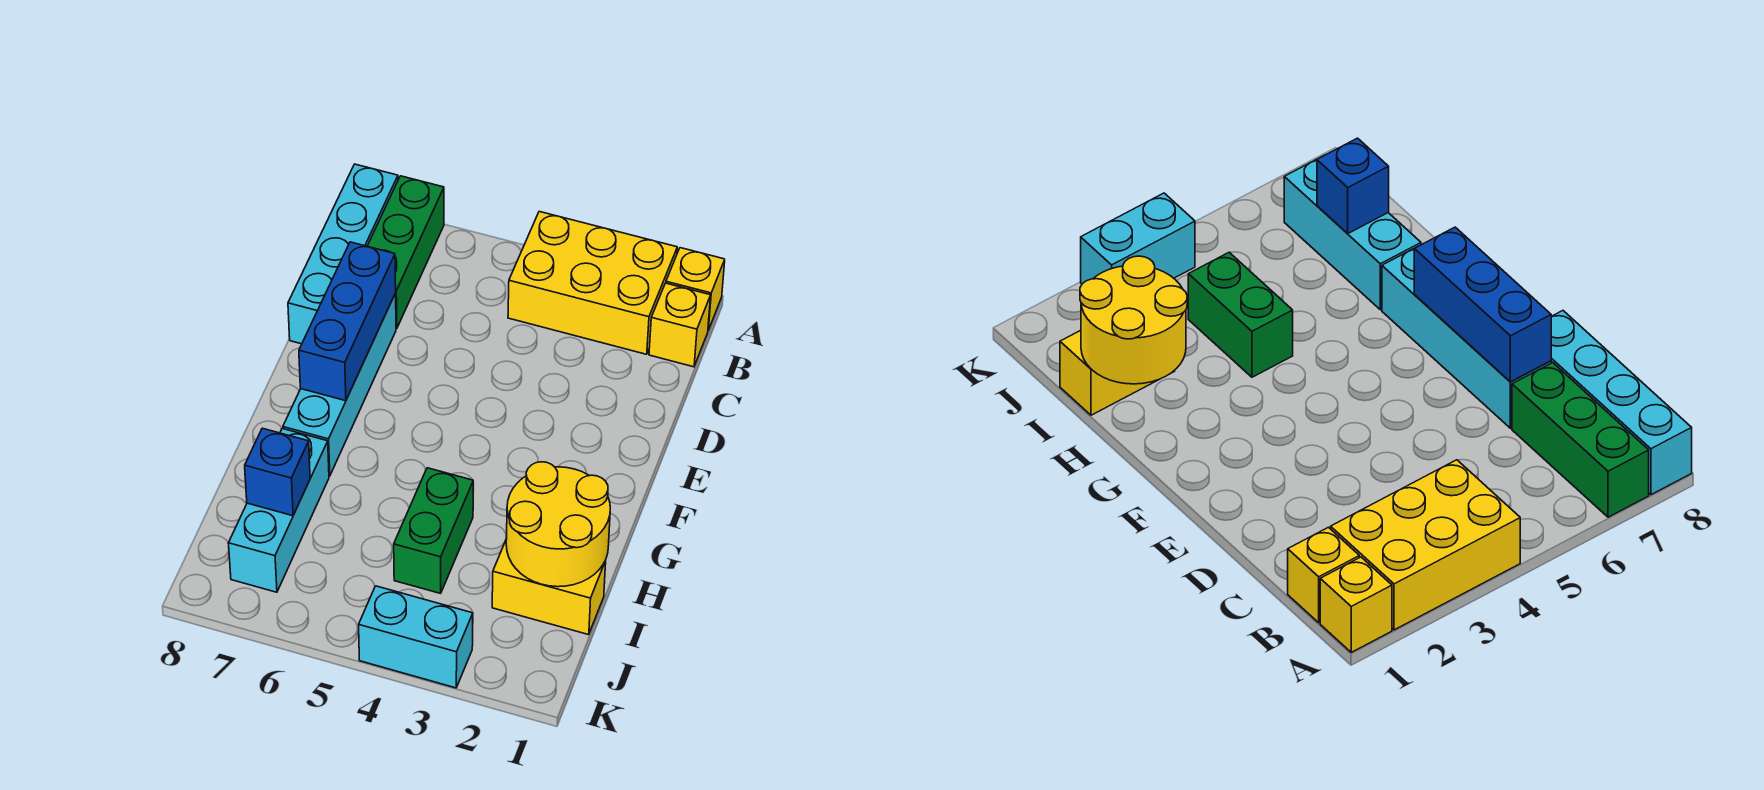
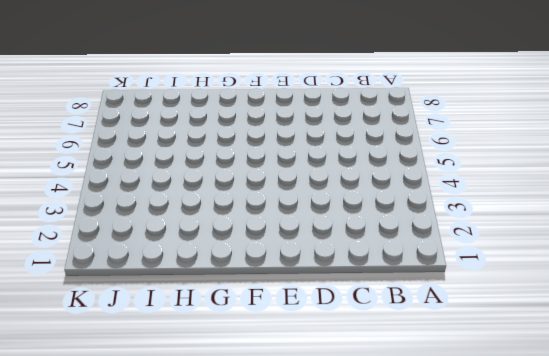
none -> yellow brick A1 level 1
none -> yellow brick A2:B4 level 1
none -> green brick A7:C7 level 1

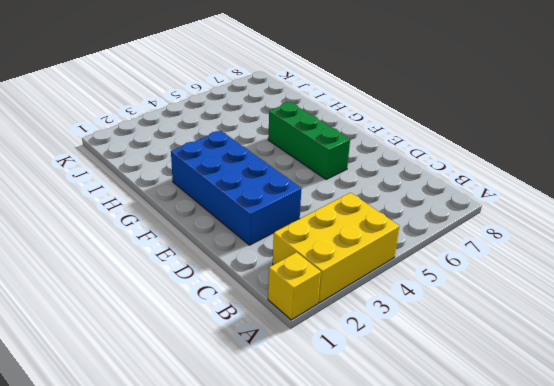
blue brick D2:G3 level 1 -> none
green brick E6:G6 level 1 -> green brick A7:C7 level 1
none -> cyan brick A8:D8 level 1
none -> yellow brick B1 level 1
none -> cyan brick D7:G7 level 1

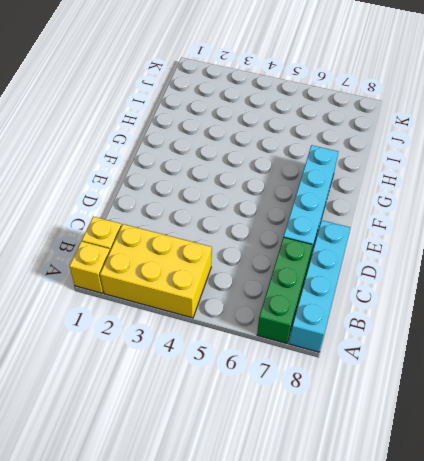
none -> green brick H4:I4 level 1
none -> cyan brick H7:J7 level 1
none -> yellow brick I1:I2 level 1

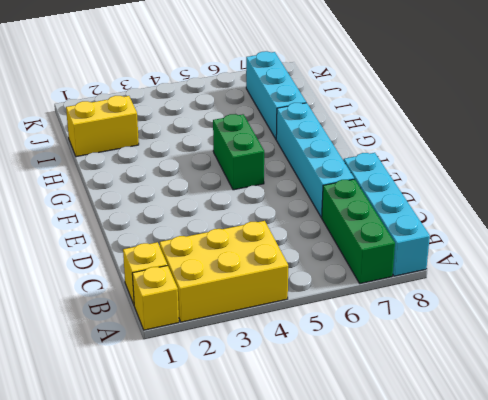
green brick F5:G5 level 1 -> green brick H4:I4 level 1
none -> cyan brick K3:K4 level 1
none -> blue brick D7:F7 level 2
none -> yellow round brick H1:I2 level 2

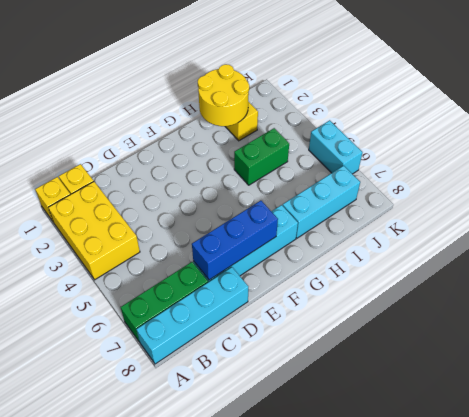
cyan brick K5:K6 level 1 -> cyan brick K3:K4 level 1
none -> blue brick I7 level 2

